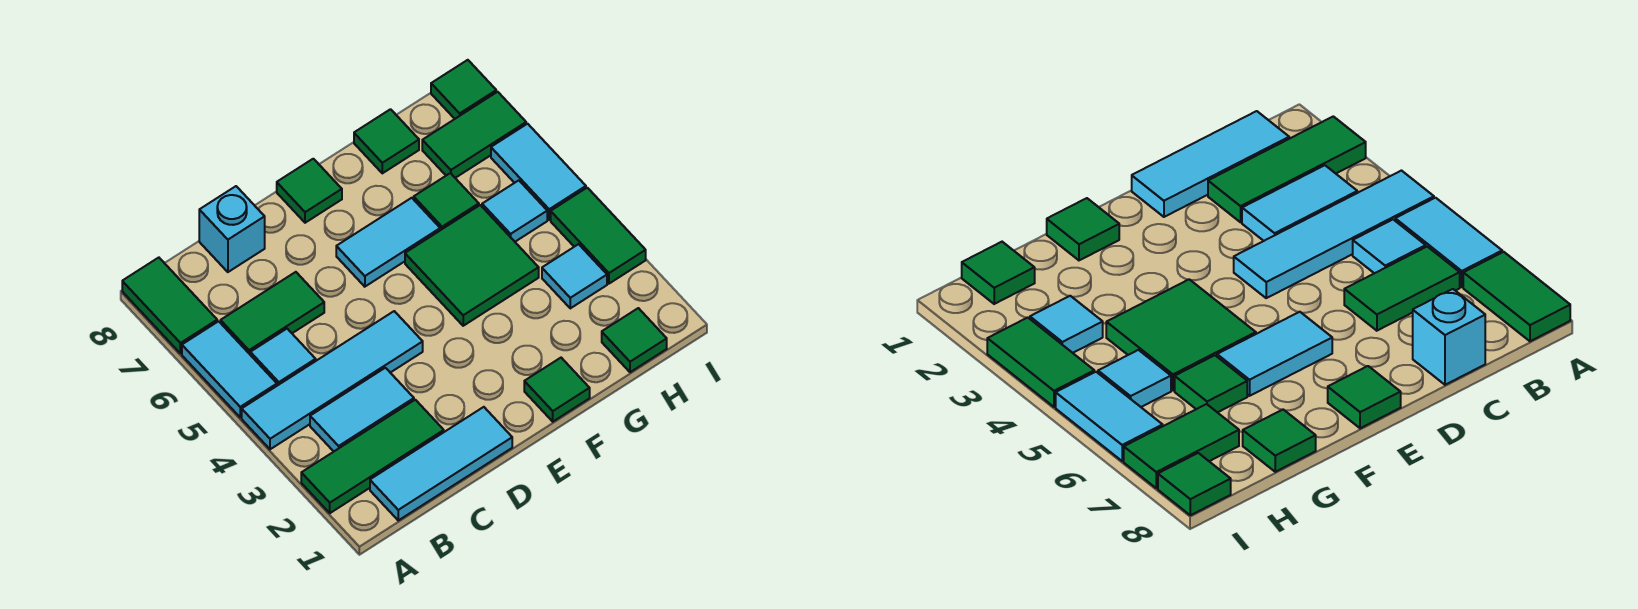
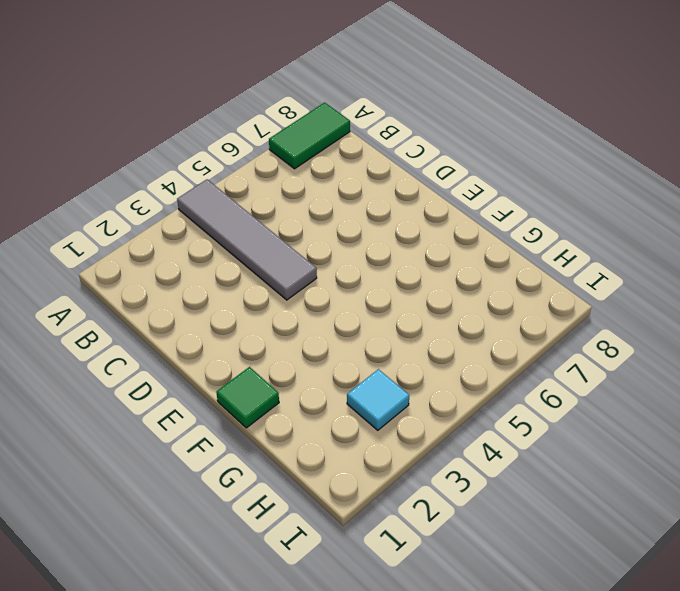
grey tile A4:D4 level 1 -> cyan tile A4:D4 level 1
none -> green tile A2:C2 level 1
none -> cyan tile A5:A6 level 1
none -> cyan tile B1:D1 level 1

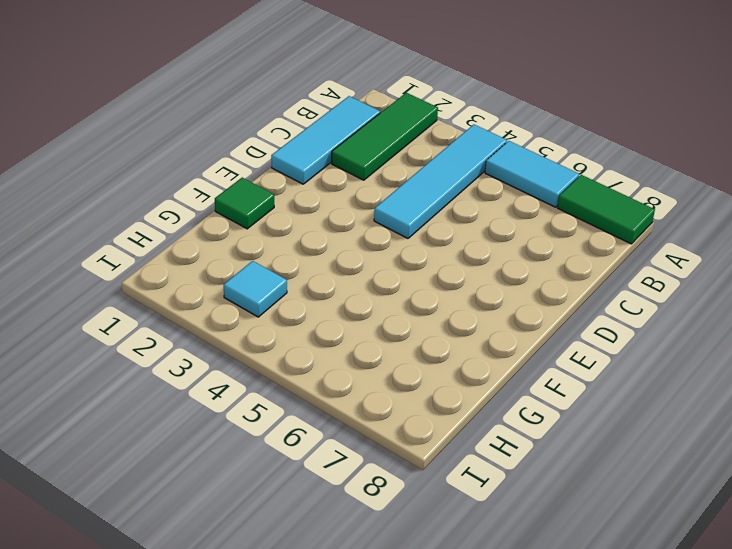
none -> cyan tile B3:C3 level 1
none -> cyan tile B5 level 1
none -> green tile B6:C6 level 1

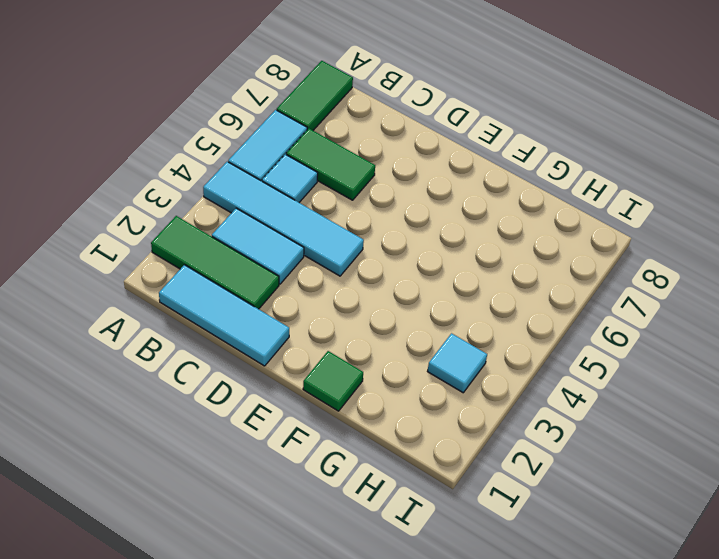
none -> cyan brick C8 level 1
none -> cyan tile E6:F6 level 1
none -> green tile E8 level 1

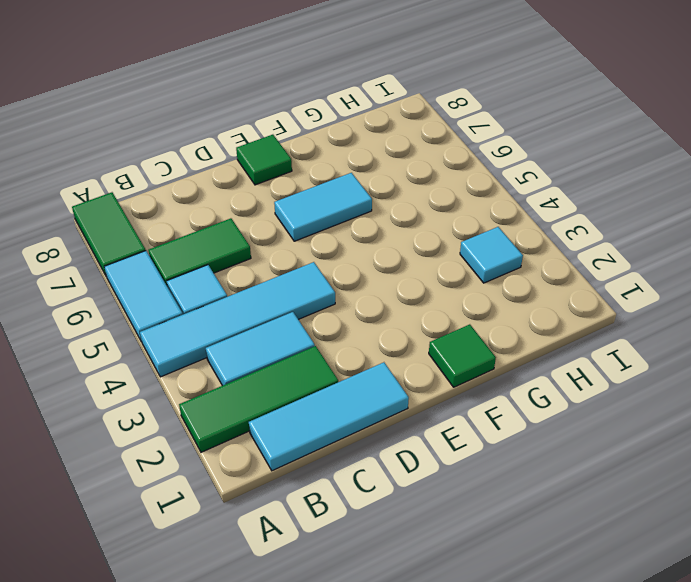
none -> cyan brick C8 level 1
none -> green tile F4:G5 level 1
none -> green tile G6 level 1

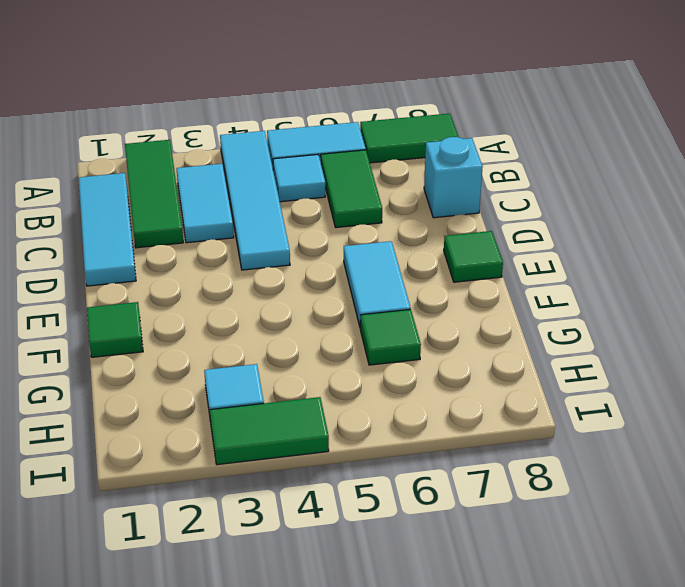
none -> green tile F4:G5 level 1
none -> green tile G8 level 1
none -> green tile H1 level 1

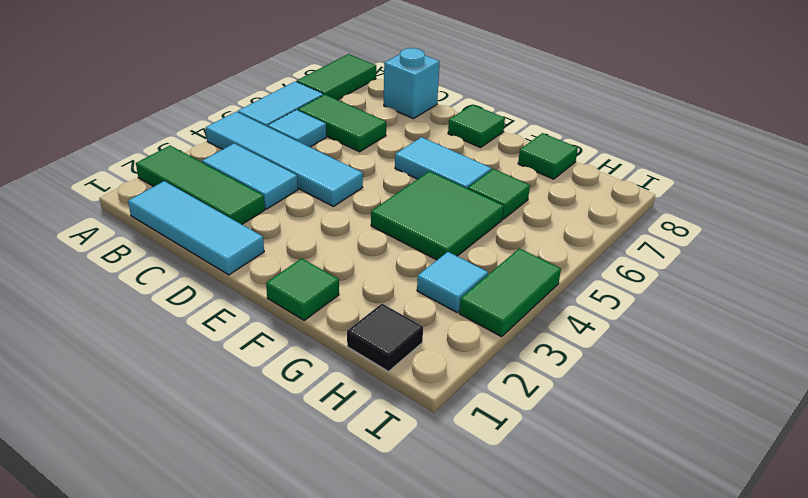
black tile H1 level 1 -> green tile H1 level 1
none -> cyan tile H5 level 1
none -> green tile H7:I7 level 1
none -> cyan tile I5:I6 level 1

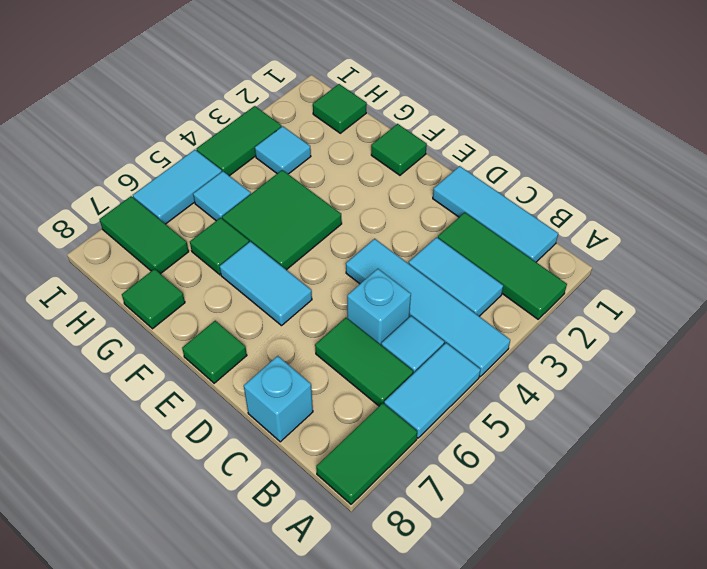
cyan brick C5 level 1 -> none
none -> green tile I8 level 1

